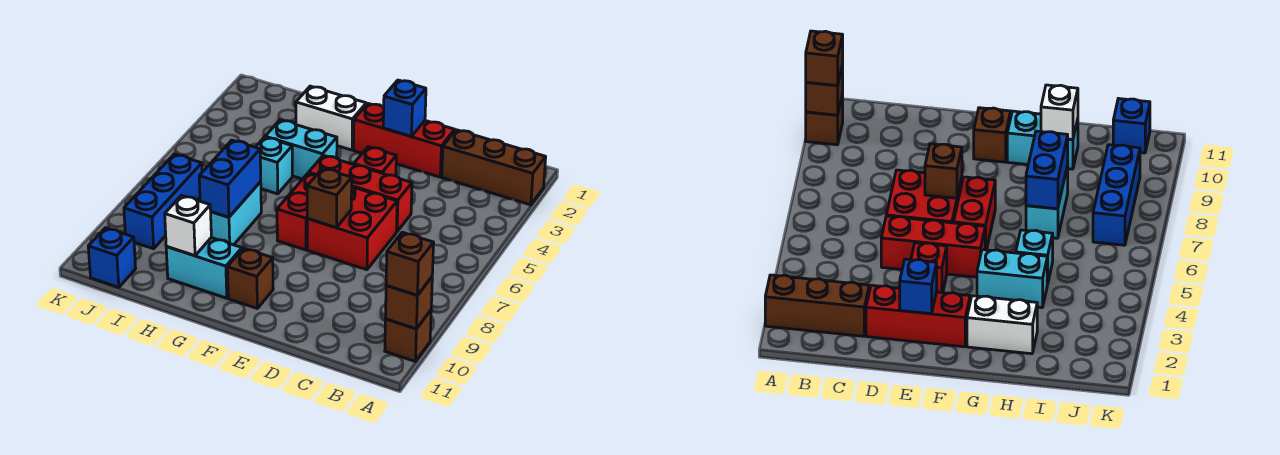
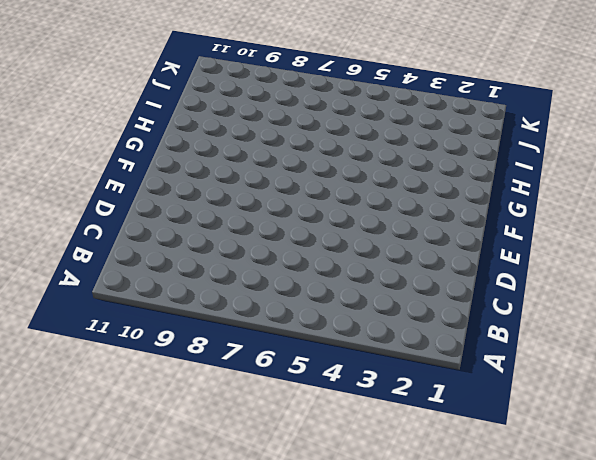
none -> brown brick A2:C2 level 1
none -> brown brick A10 level 1
none -> red brick D2:F2 level 1

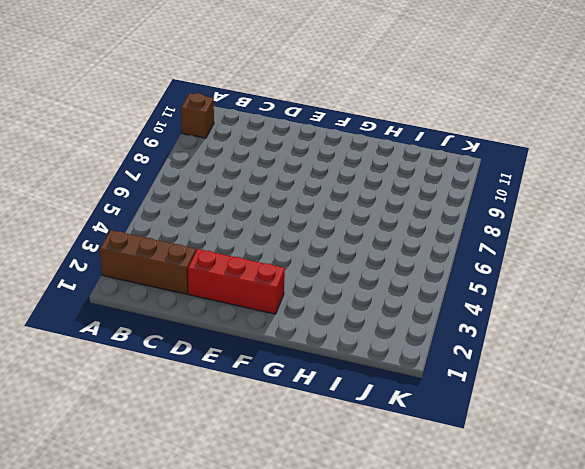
none -> red brick D5:F5 level 1
none -> red brick D6:E7 level 1
none -> red brick E4 level 1

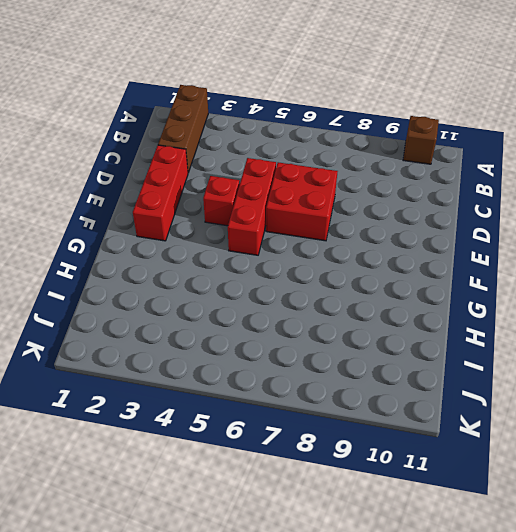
none -> red brick F6:F7 level 1
none -> brown brick F10 level 1
none -> white brick G2:H2 level 1

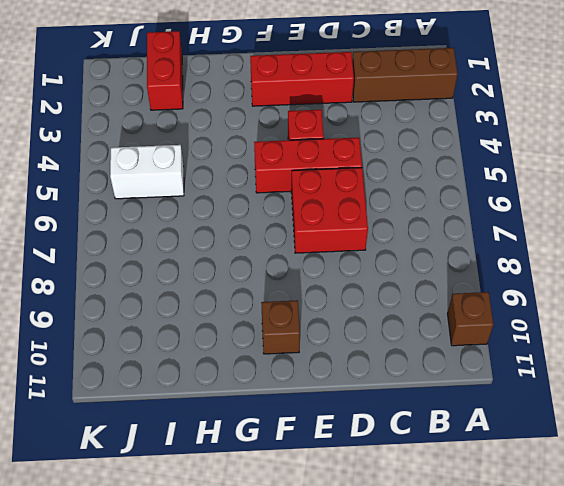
red brick I1:I2 level 1 -> red brick F6:F7 level 1
white brick I5:J5 level 1 -> white brick G2:H2 level 1
none -> cyan brick G4:H4 level 1
none -> cyan brick G10:H10 level 1
none -> cyan brick H5 level 1

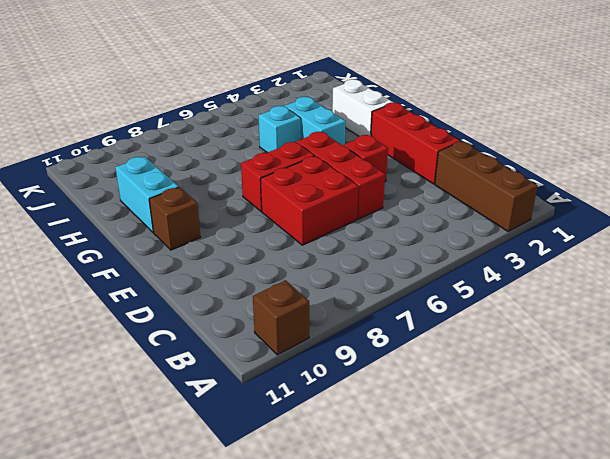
none -> cyan brick H7:H8 level 1
none -> blue brick J7:J9 level 1
none -> blue brick J11 level 1

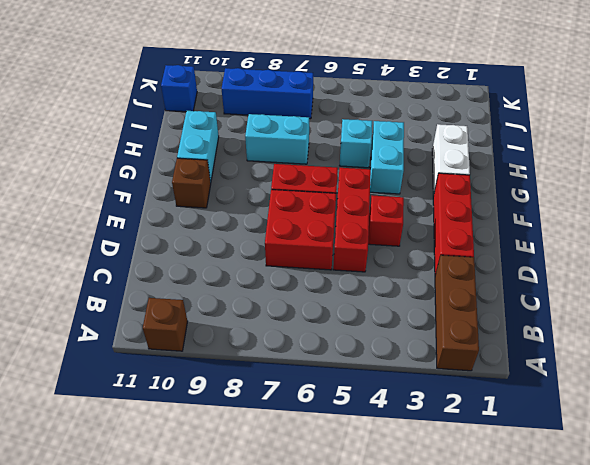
none -> brown brick A10 level 2
none -> blue brick E2 level 2
none -> brown brick E7 level 2

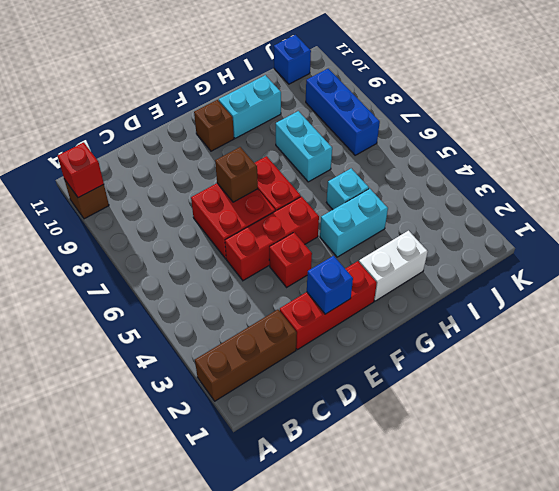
red brick A10 level 2 -> brown brick A10 level 2
none -> blue brick H7:H8 level 2
none -> white brick H10 level 2
none -> brown brick A10 level 3

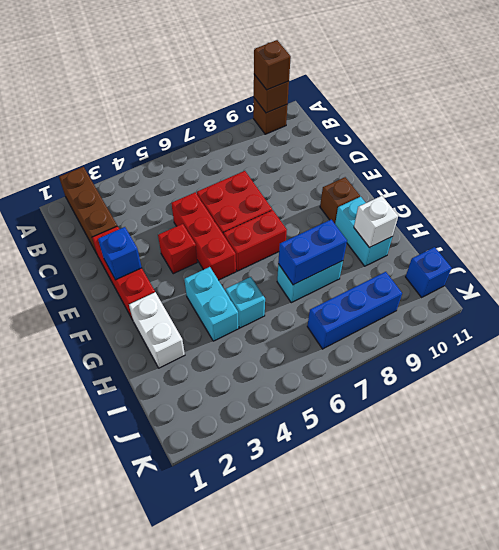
none -> brown brick E7 level 2

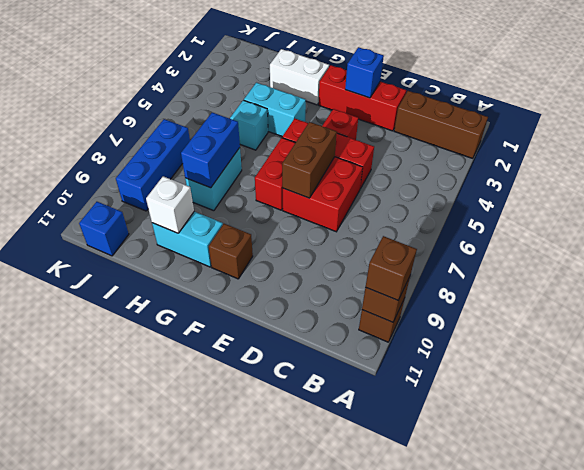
brown brick E6:E7 level 2 -> brown brick E7 level 2

